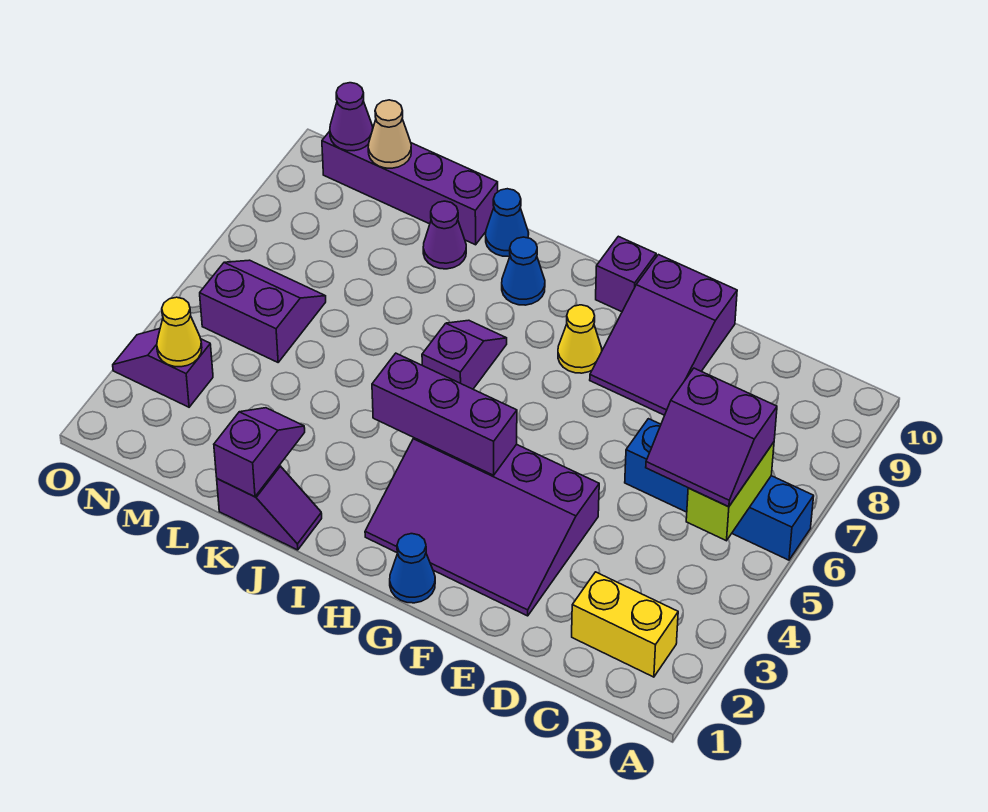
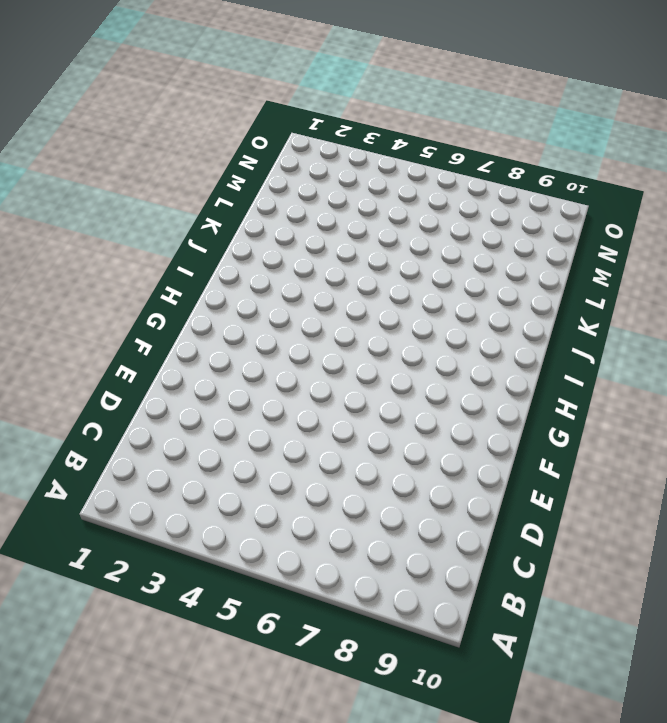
none -> blue brick A6:D6 level 1
none -> yellow brick B2:C2 level 1
none -> purple slope E2:H4 level 1 top 4

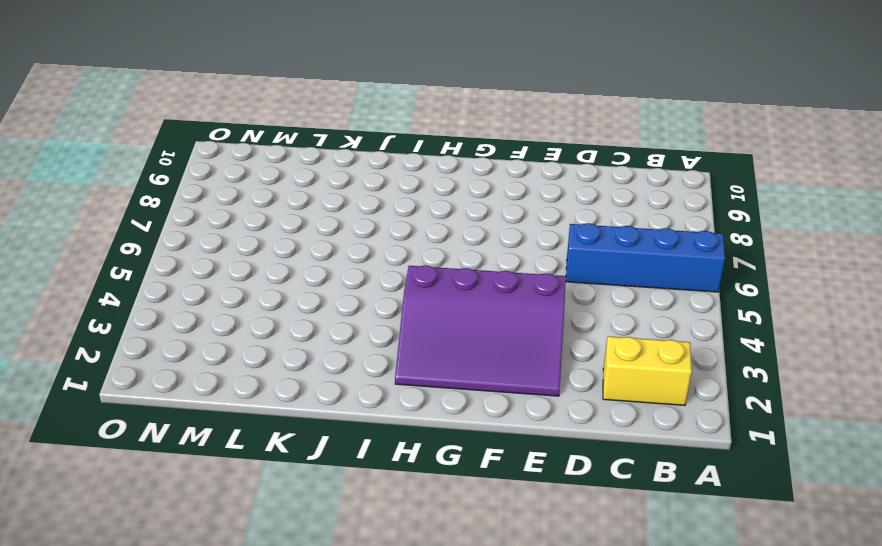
none -> purple slope E8:F10 level 1 top 10
none -> blue cone G1 level 1
none -> yellow cone G8 level 1

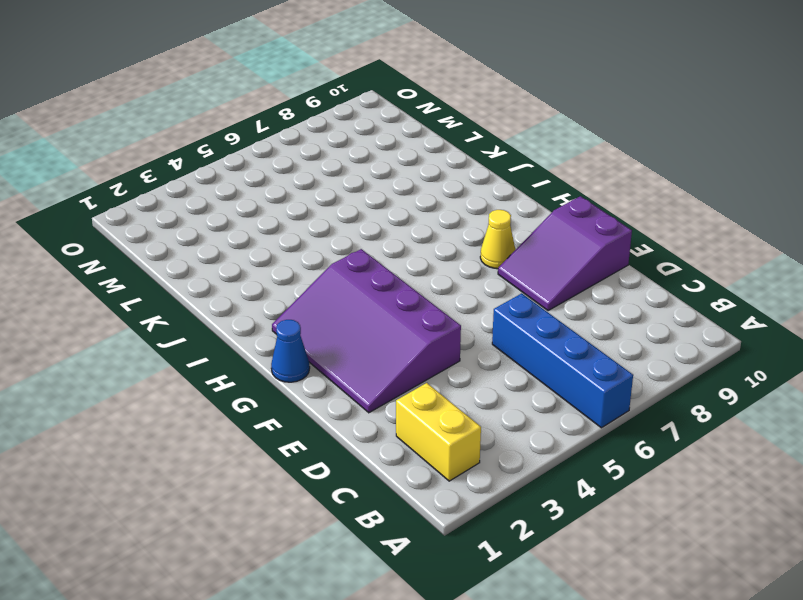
none -> purple brick G10 level 1
none -> purple slope I6:I7 level 1 top 6
none -> blue cone I9 level 1

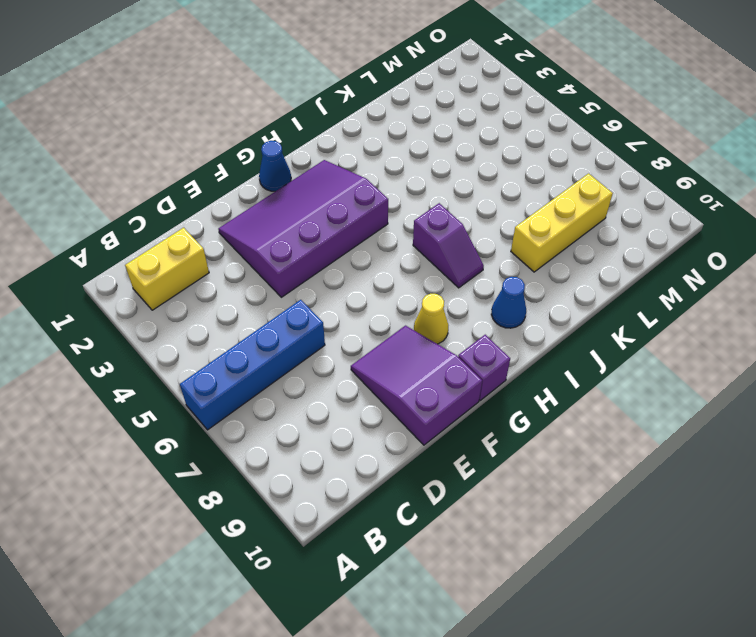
yellow brick K8:M8 level 1 -> none
none -> purple slope J1:K1 level 1 top K
none -> blue cone J10 level 1
none -> purple cone K9 level 1

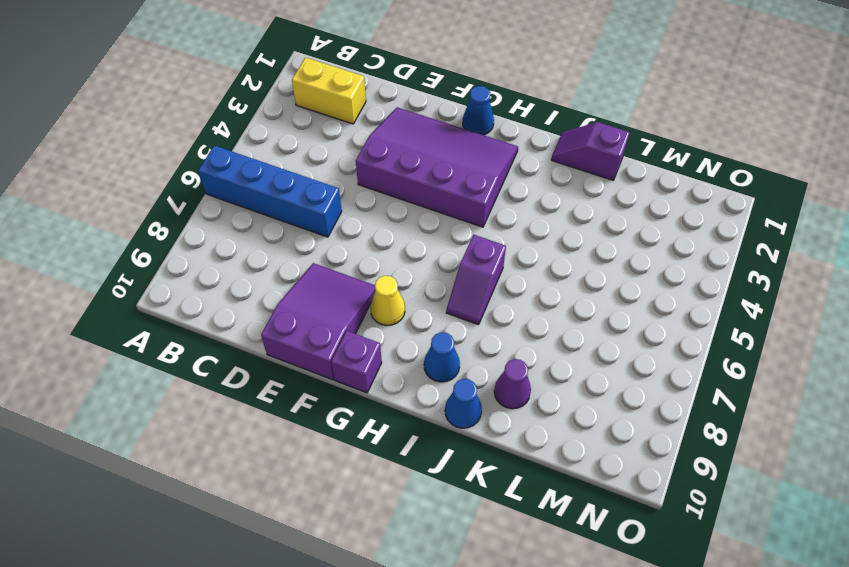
none -> purple brick K10:N10 level 1
none -> purple slope M5:N6 level 1 top 5
none -> purple slope N3:O3 level 1 top N

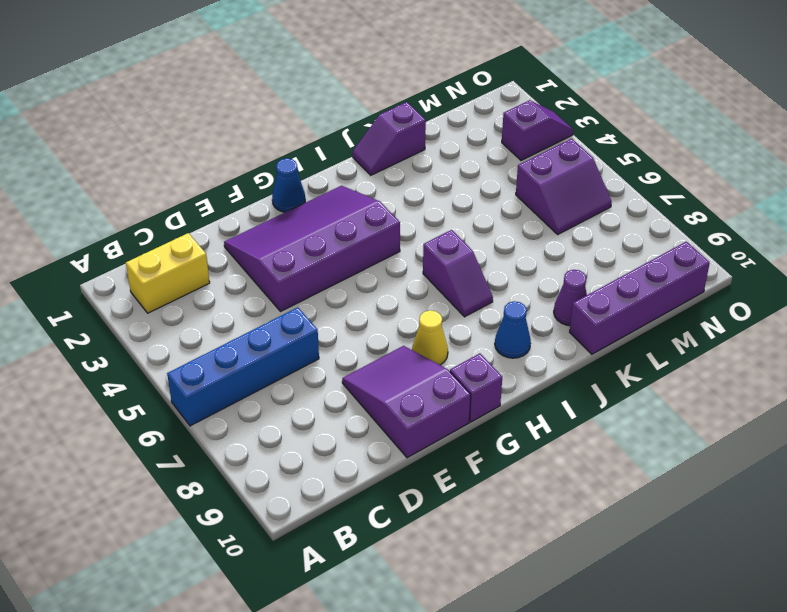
none -> blue cone J10 level 1
none -> lime brick B5:B6 level 2
none -> purple brick G4:I4 level 2

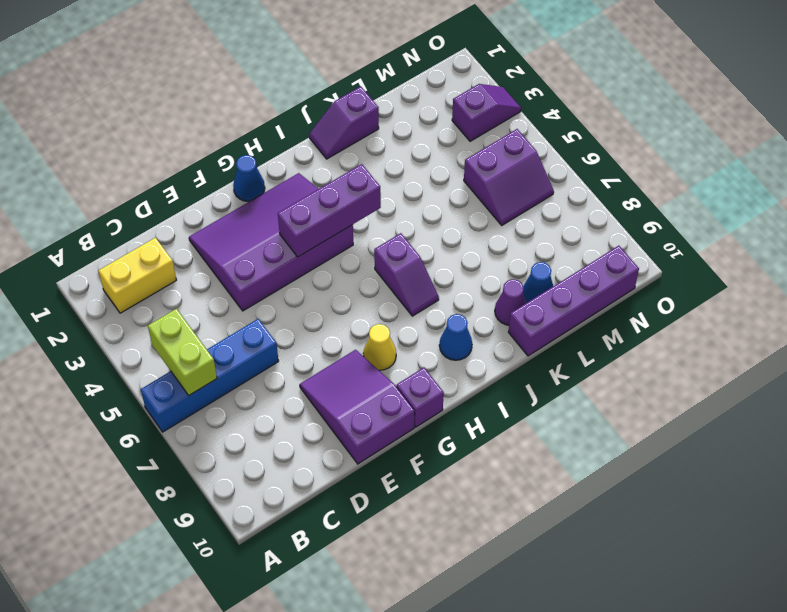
blue cone L9 level 1 -> blue cone J10 level 1
none -> purple slope K1:K2 level 2 top 1
none -> tan cone M10 level 2
none -> yellow cone N3 level 2

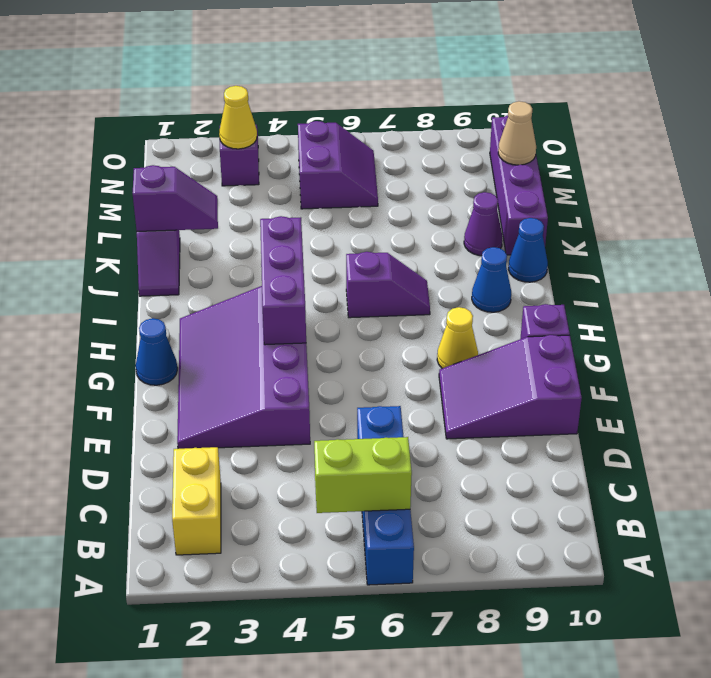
none -> purple cone N10 level 2
none -> purple slope B5:C6 level 3 top 6

